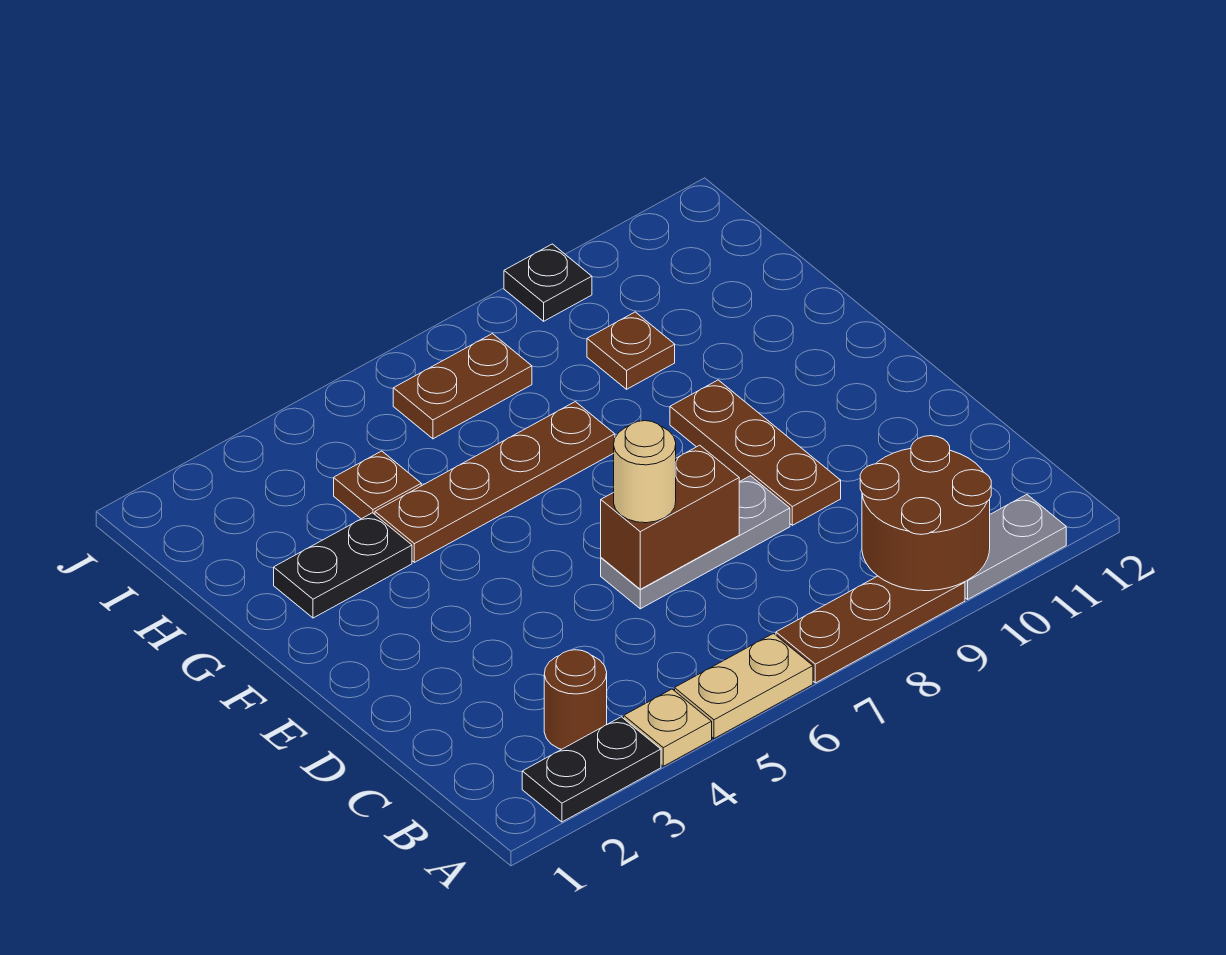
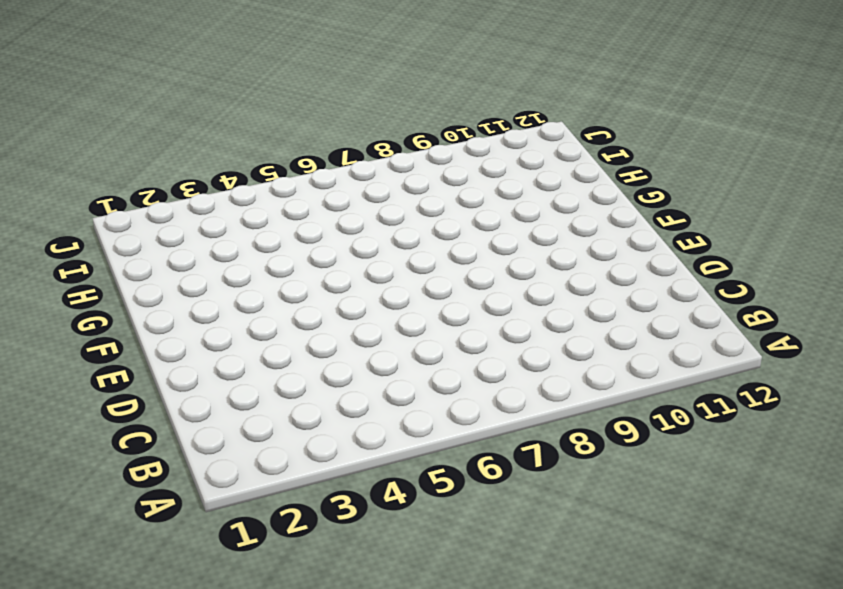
none -> black plate A2:A3 level 1
none -> tan plate A4 level 1
none -> tan plate A5:A6 level 1

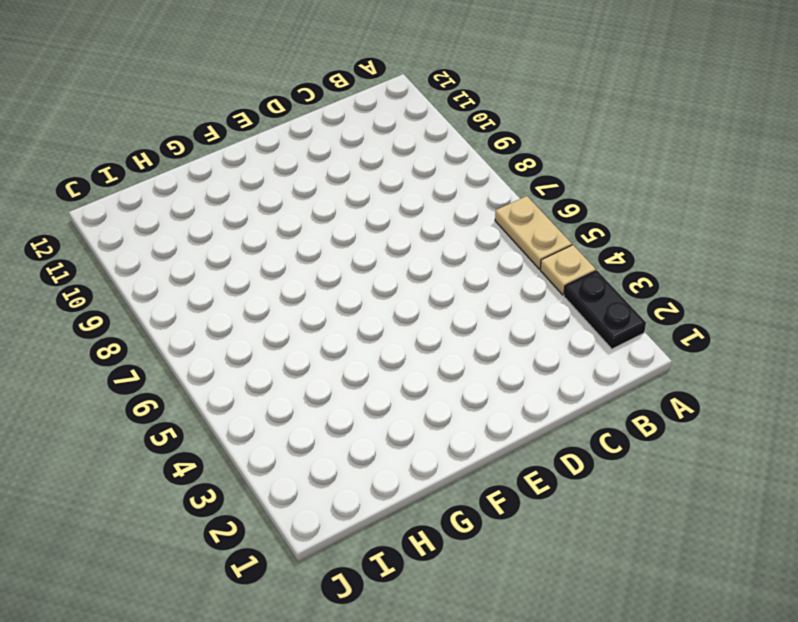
none -> brown plate A7:A9 level 1
none -> grey plate A10:A11 level 1
none -> brown round brick B3 level 1

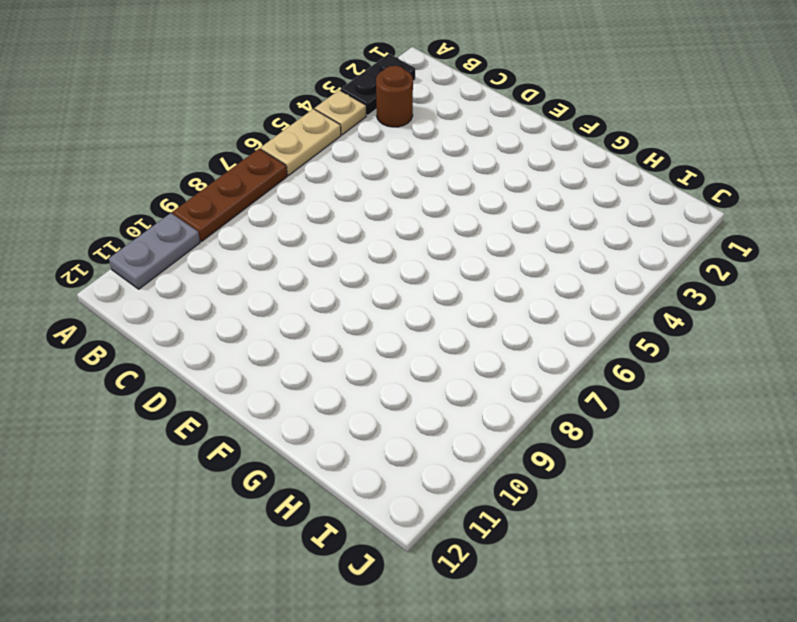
none -> grey plate D6:D8 level 1
none -> brown plate D9:F9 level 1
none -> black plate G2:G3 level 1

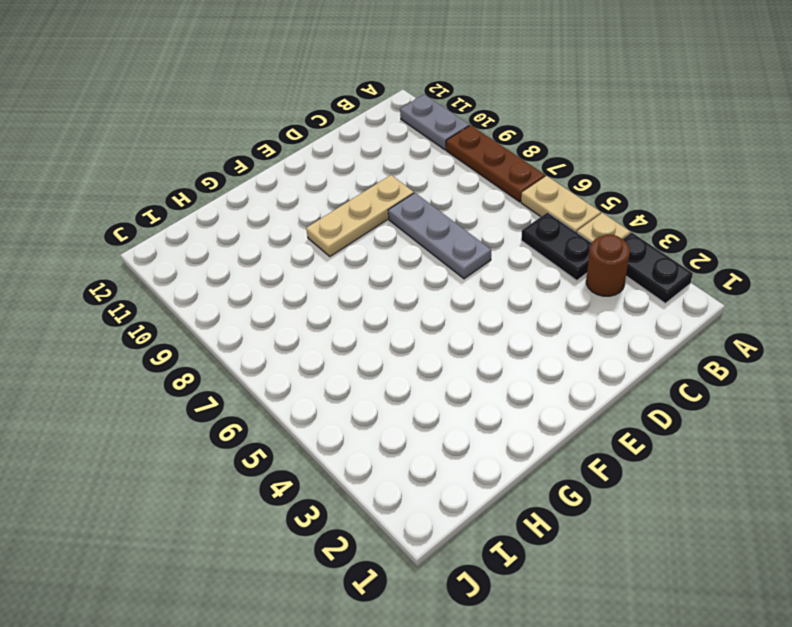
black plate B4:B5 level 1 -> black plate G2:G3 level 1
tan plate D9:F9 level 1 -> brown plate D9:F9 level 1
none -> brown plate G4:G7 level 1
none -> brown plate H4 level 1
none -> brown plate H9 level 1

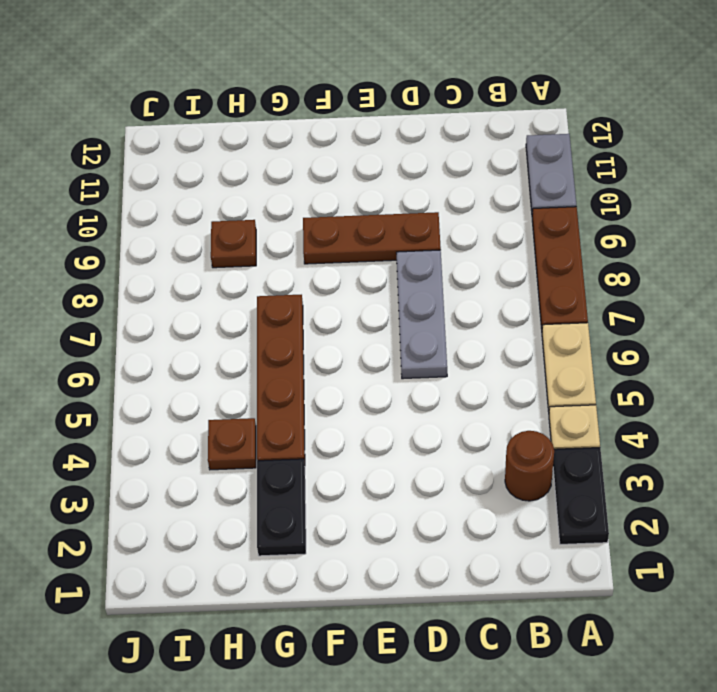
none -> brown plate I6:I7 level 1
none -> black plate J9 level 1
none -> brown round brick A9:B10 level 2

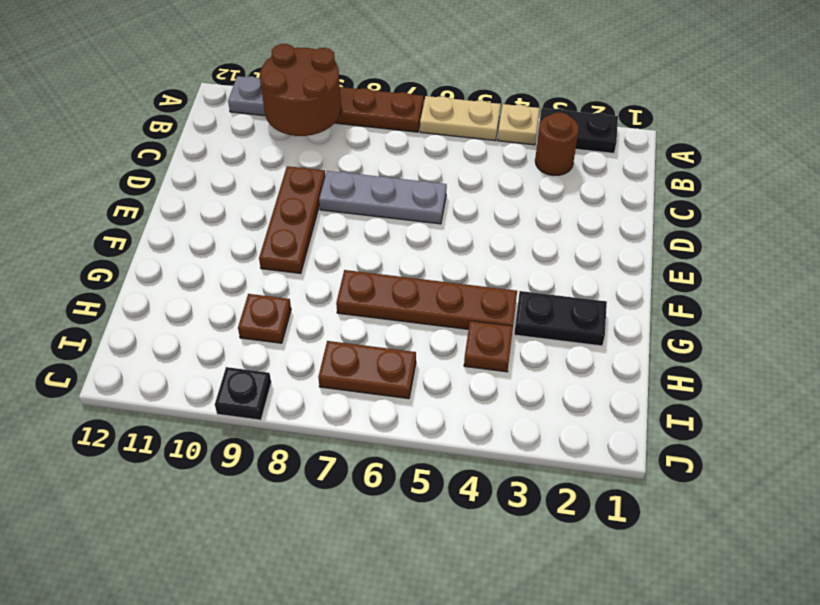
none -> brown brick D6:D7 level 2
none -> tan round brick D6 level 3

